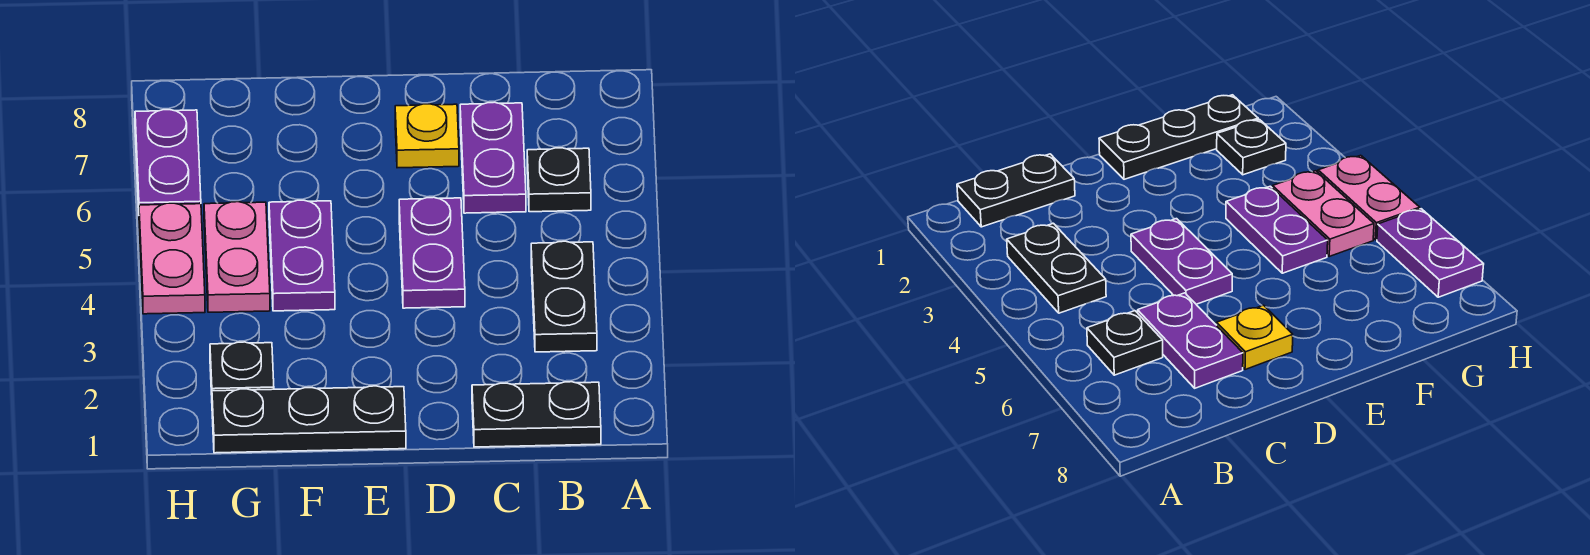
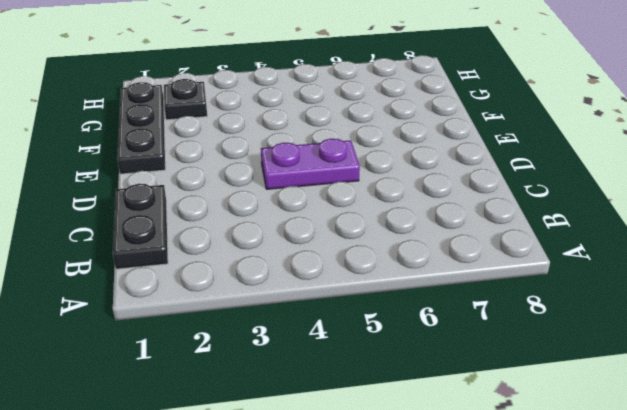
none -> black plate B3:B4 level 1
none -> black plate B6 level 1
none -> purple plate C6:C7 level 1

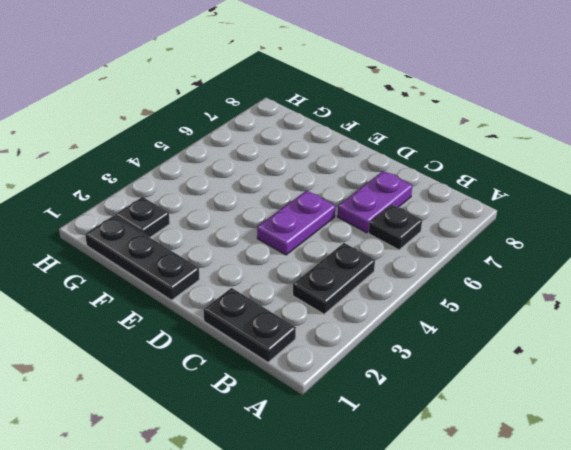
none -> yellow plate D7 level 1
none -> purple plate F4:F5 level 1
none -> pink plate G4:G5 level 1

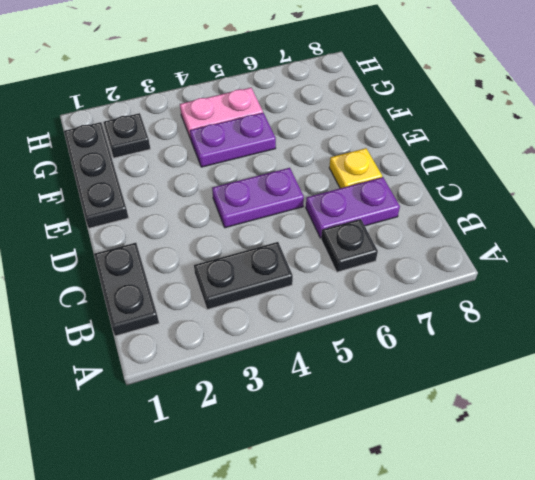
none -> pink plate H4:H5 level 1
none -> purple plate H6:H7 level 1

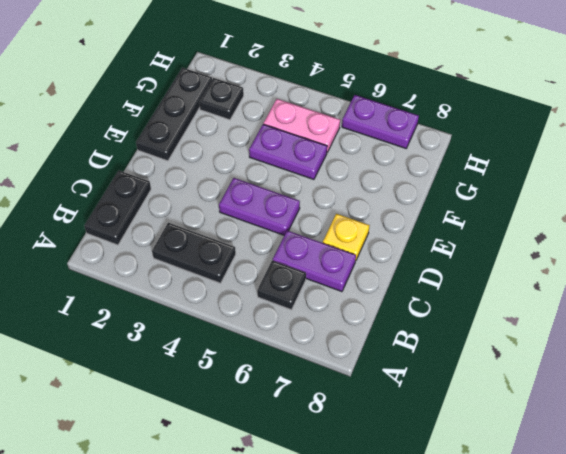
none -> pink plate H4:H5 level 1

